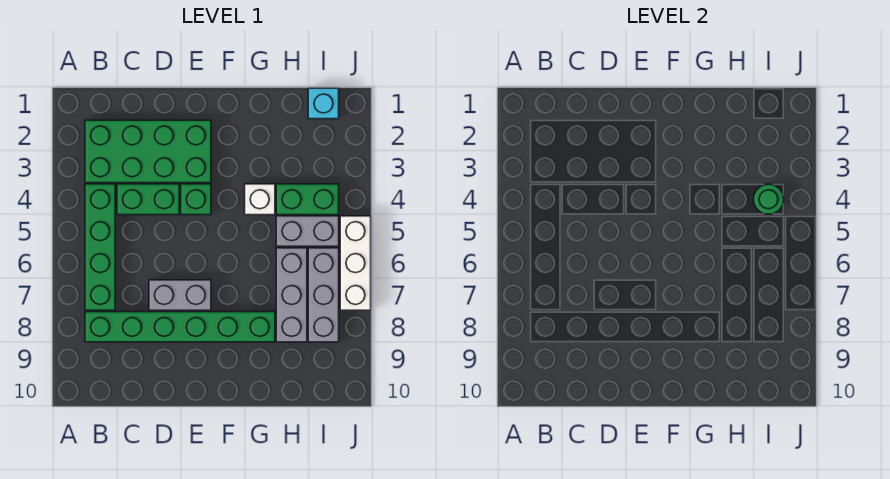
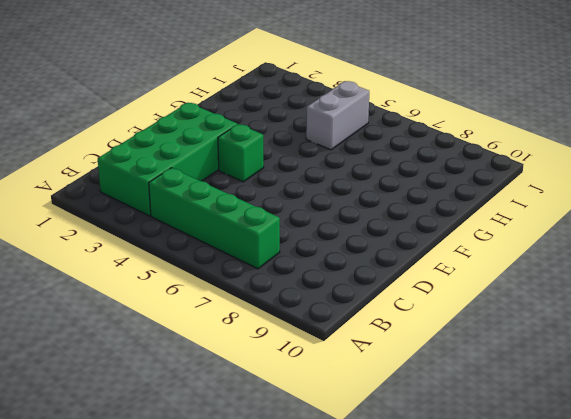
none -> green brick B8:G8 level 1
none -> green brick C4:D4 level 1
none -> grey brick D7:E7 level 1

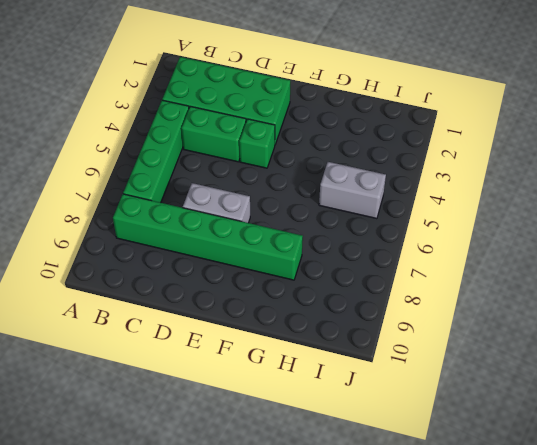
none -> white brick G4 level 1
none -> green brick H4:I4 level 1
none -> grey brick H6:H8 level 1

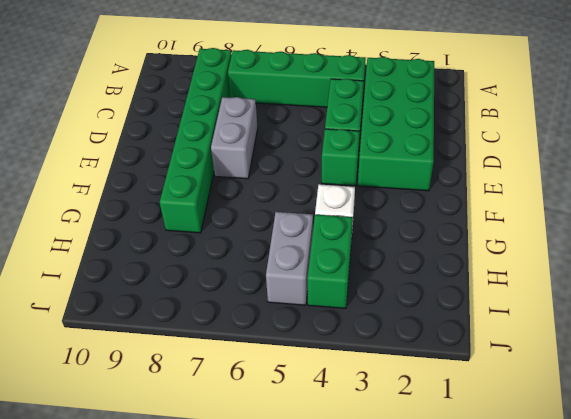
none -> grey brick H6:H8 level 1
none -> cyan brick I1 level 1
none -> grey brick I6:I8 level 1

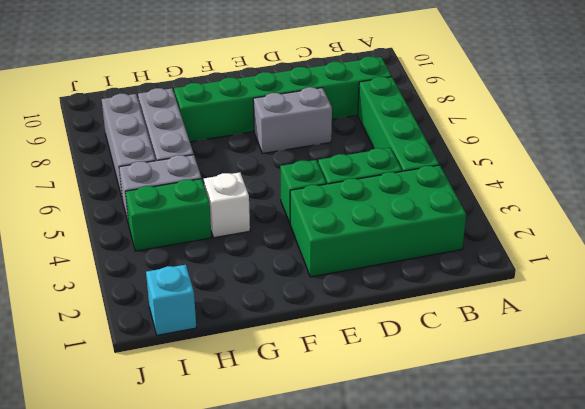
none -> white brick J5:J7 level 1
none -> green round brick I4 level 2

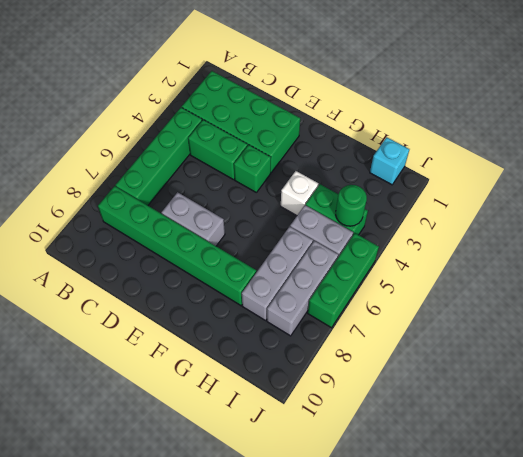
green brick J5:J7 level 1 -> white brick J5:J7 level 1

